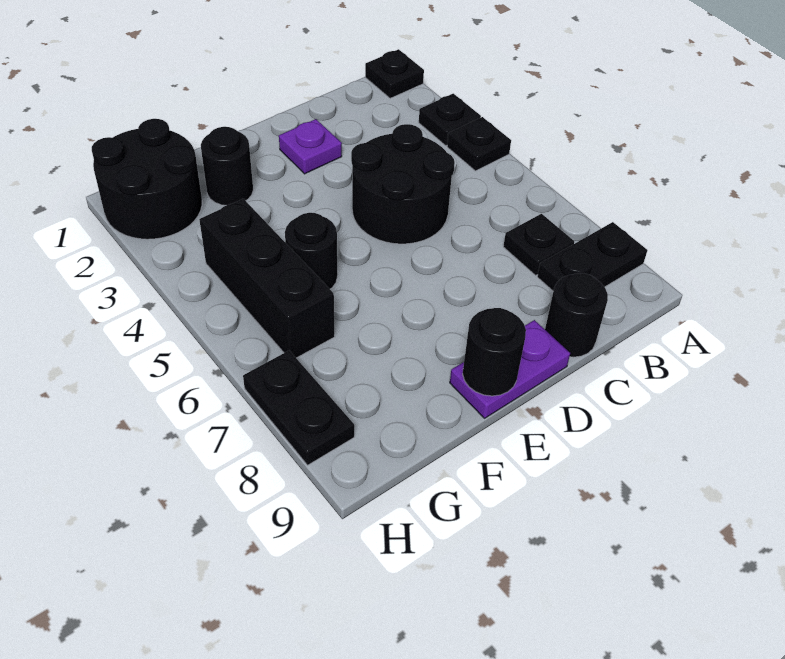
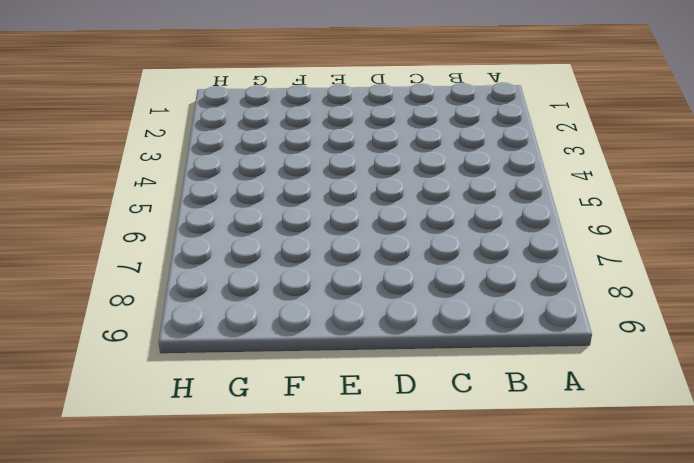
none -> black plate A1 level 1
none -> black plate A3 level 1
none -> black plate A4 level 1

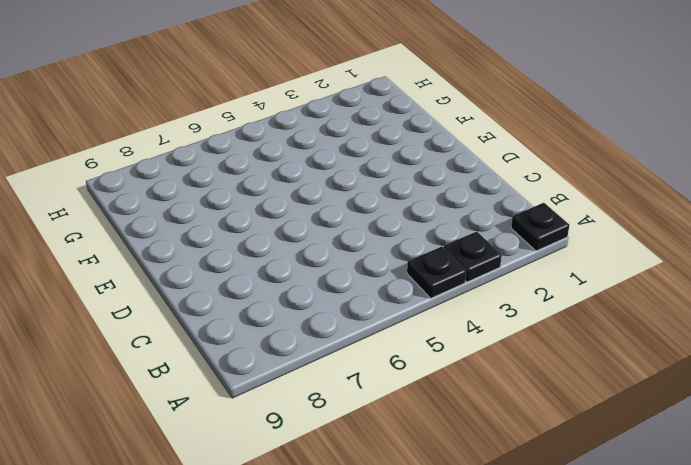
none -> black plate A8:B8 level 1
none -> black plate B7 level 1
none -> black round brick C4:D5 level 1

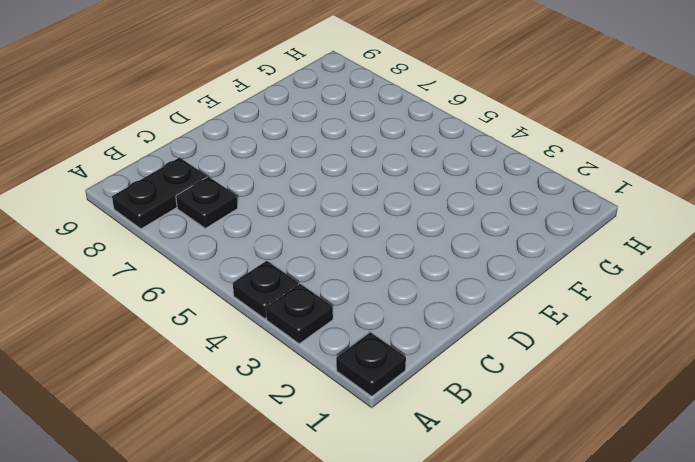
none -> black round brick C4:D5 level 1
none -> black round brick C9 level 1
none -> purple plate D2 level 1

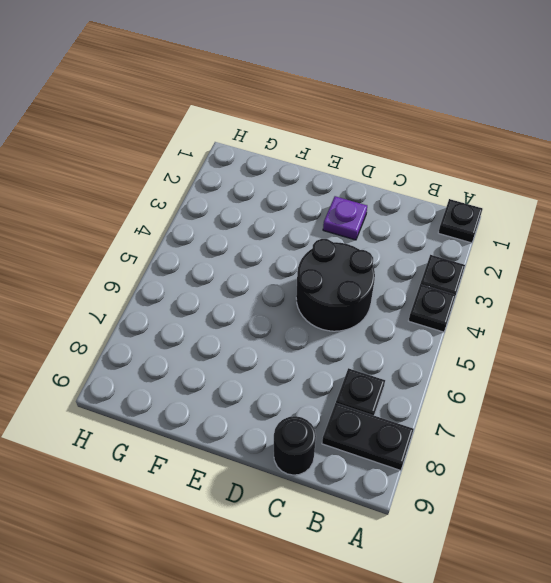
none -> purple plate D9:E9 level 1
none -> black round brick F2 level 1
none -> black round brick F5 level 1

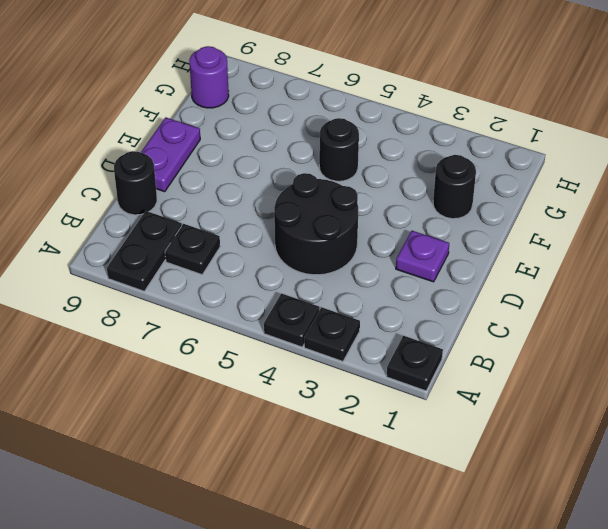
purple round brick G9 level 1 -> none
none -> black round brick G1:H2 level 1
none -> black brick G4:G6 level 1
none -> black plate H7:H8 level 1

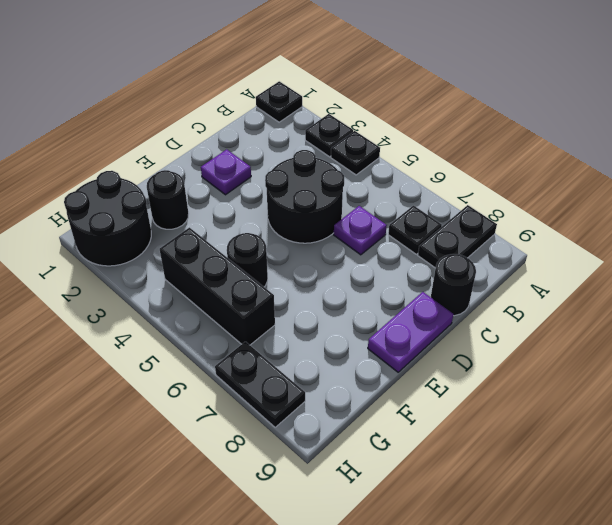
purple plate C6 level 1 -> none
none -> black round brick E9 level 2

